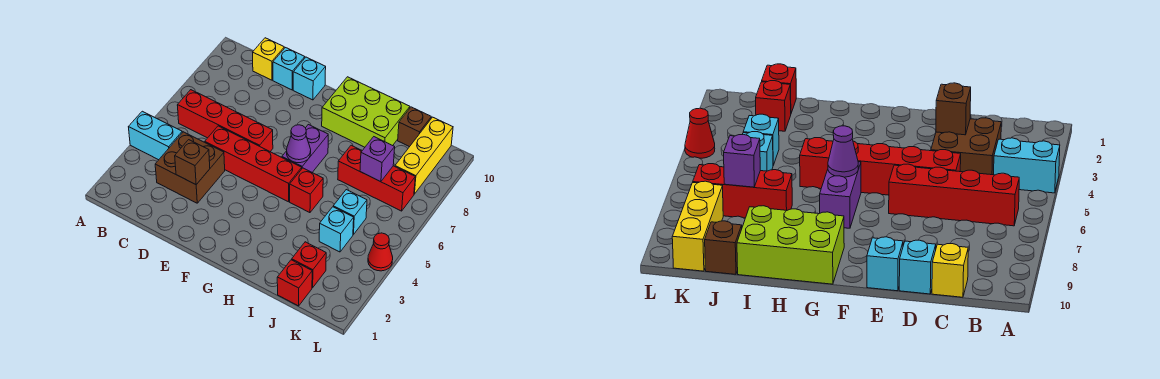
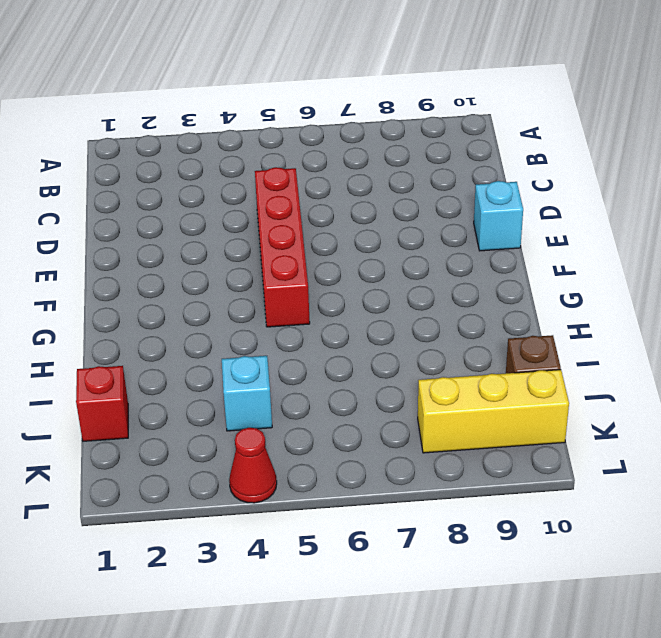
none -> cyan brick A4:B4 level 1
none -> red brick B6:E6 level 1
none -> brown brick C3:D4 level 1

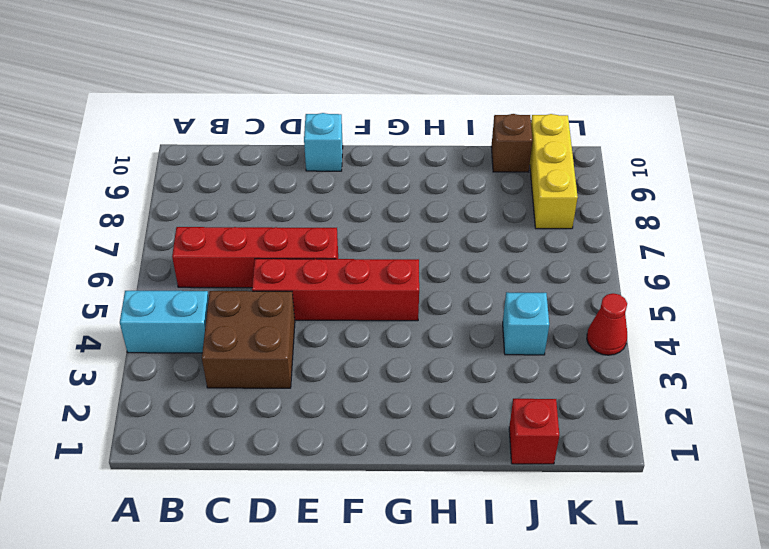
none -> yellow brick C10 level 1
none -> cyan brick D10 level 1
none -> purple brick G6:G7 level 1

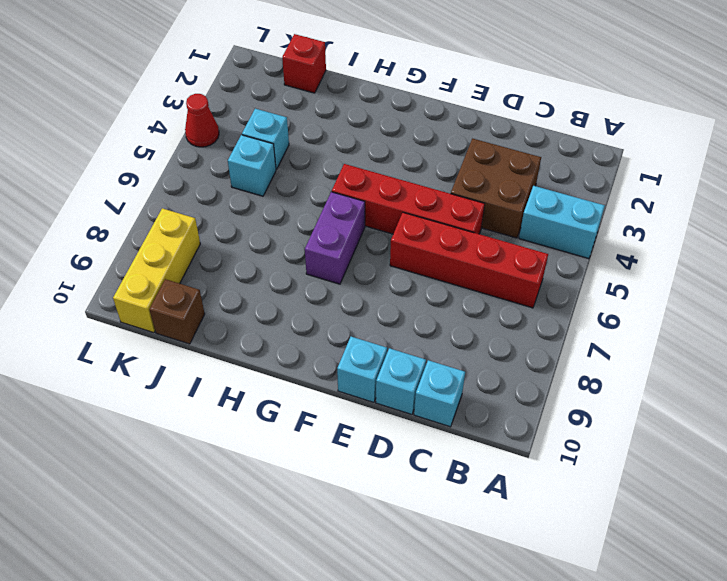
cyan brick C10 level 1 -> yellow brick C10 level 1
none -> lime brick G9:I10 level 1
none -> red brick H5 level 1
none -> red brick I7:K7 level 1

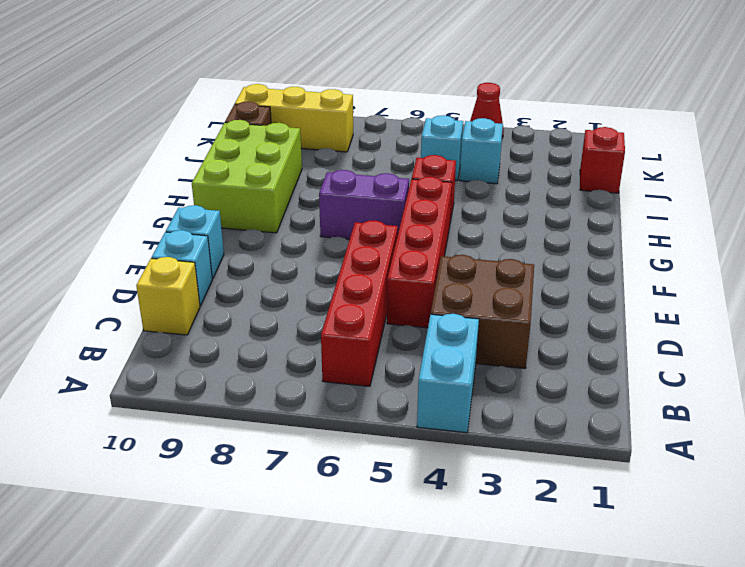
none -> red brick I7:K7 level 1
none -> red brick J2 level 1
none -> brown brick D3 level 2

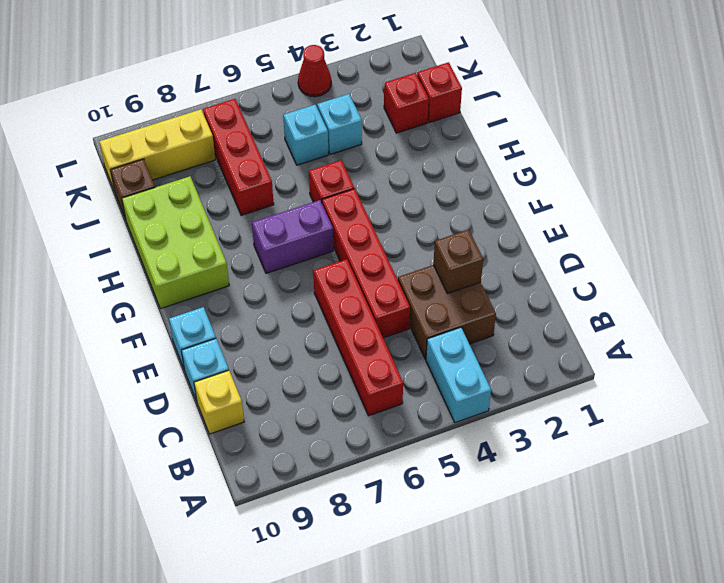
none -> purple cone G6 level 2
none -> purple brick J7 level 2

